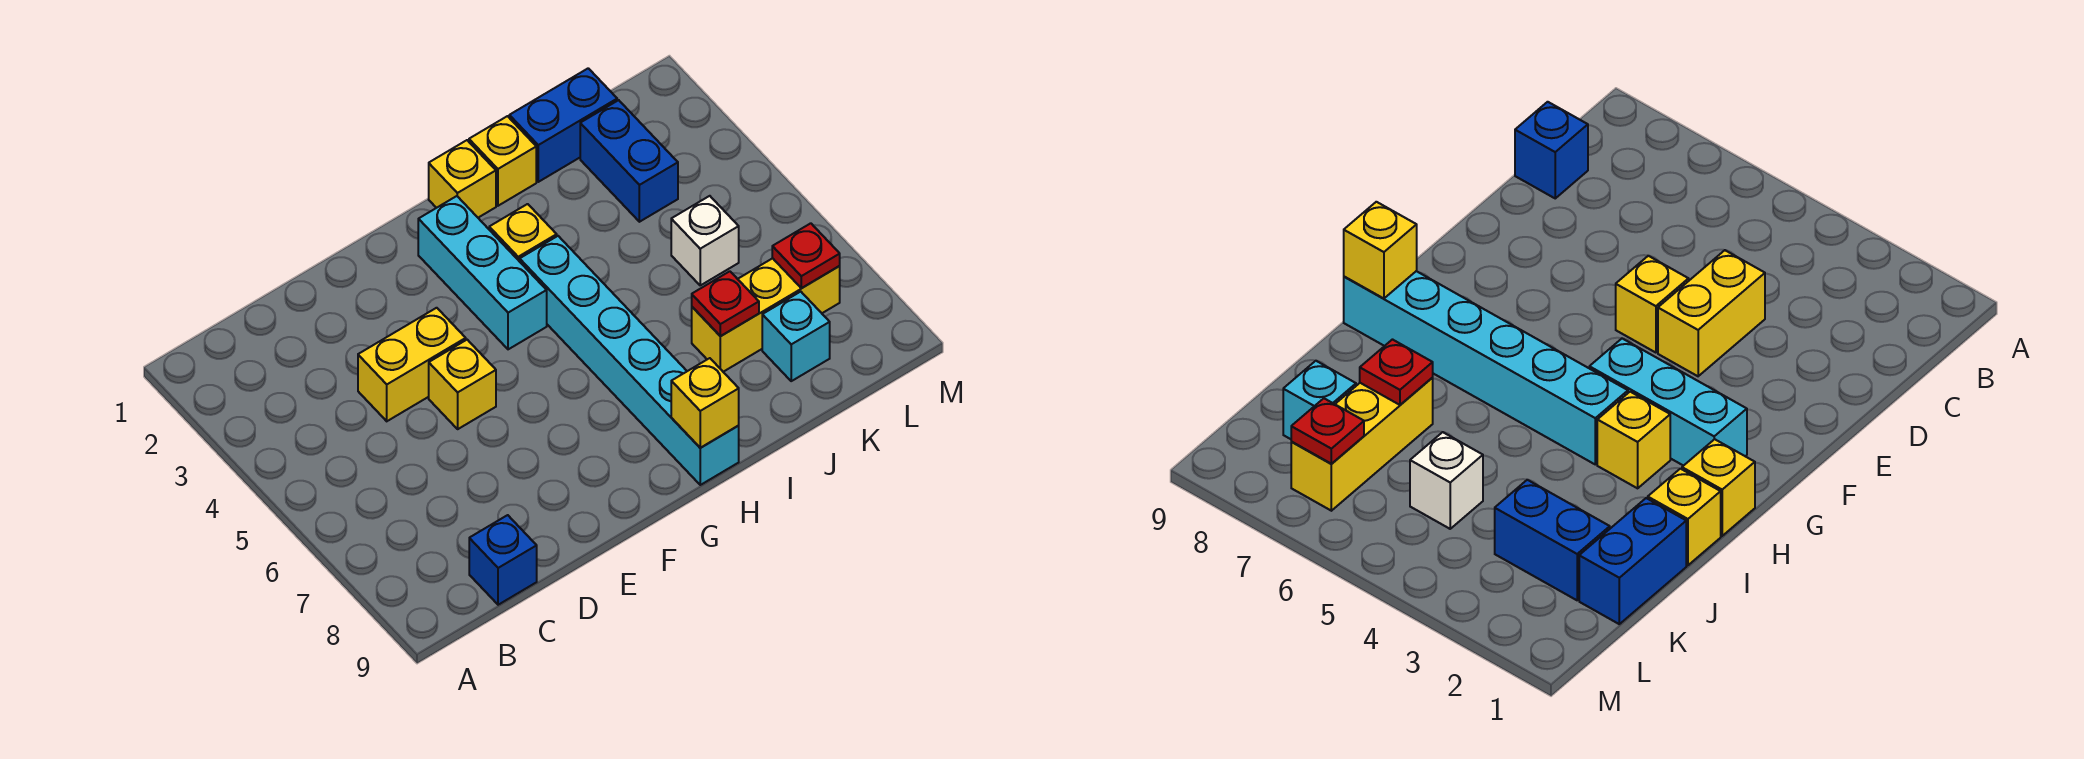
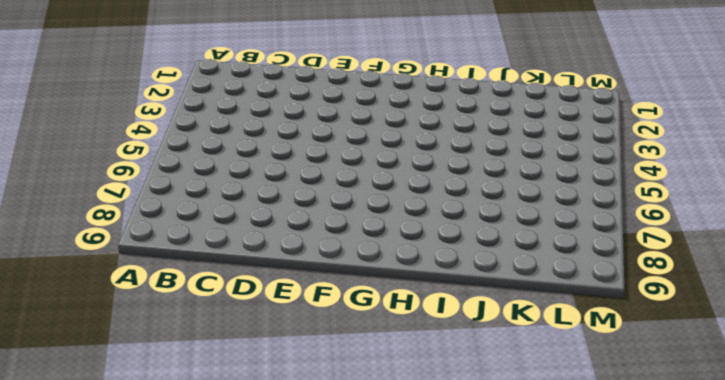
none -> blue brick C9 level 1
none -> yellow brick D4:E4 level 1
none -> yellow brick E5 level 1

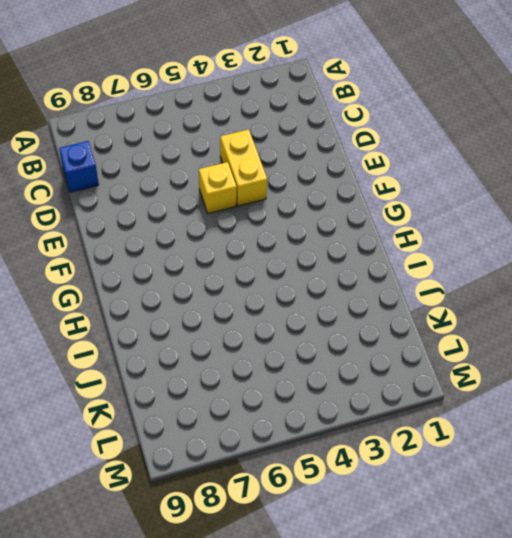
none -> cyan brick G2:G4 level 1
none -> yellow brick H1 level 1
none -> yellow brick H3 level 1

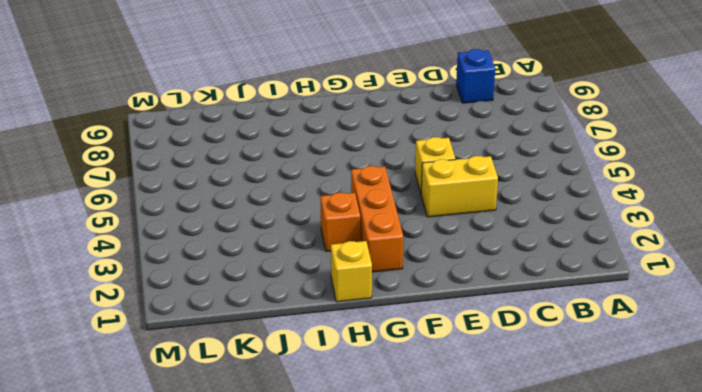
orange brick G2:G4 level 1 -> cyan brick G2:G4 level 1
orange brick H3 level 1 -> yellow brick H3 level 1
none -> cyan brick H4:H9 level 1
none -> yellow brick I1 level 1
none -> blue brick J1:K1 level 1

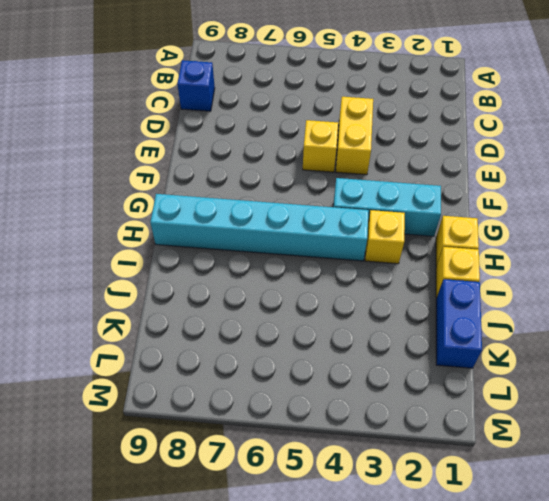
none -> yellow brick J7:L7 level 1
none -> blue brick K2:K3 level 1
none -> white brick K5 level 1

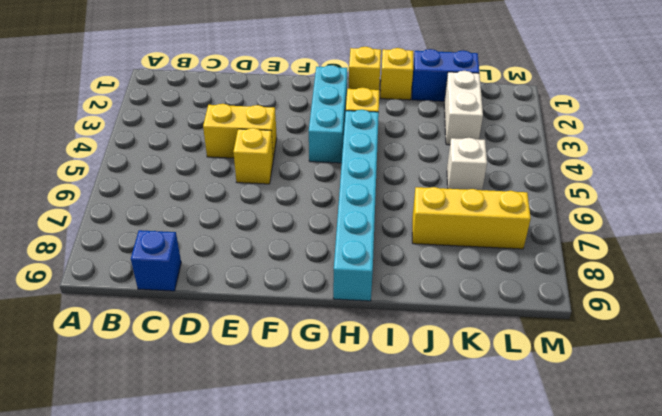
white brick K2:K3 level 1 -> blue brick K2:K3 level 1
none -> cyan brick K8 level 1
none -> yellow brick H9 level 2
none -> red plate J7 level 2

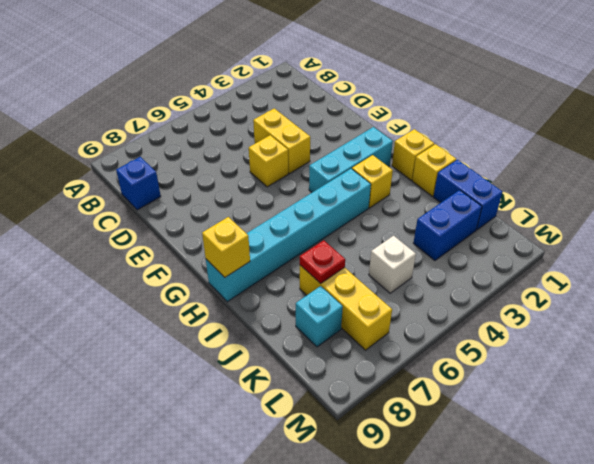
none -> red plate L7 level 2

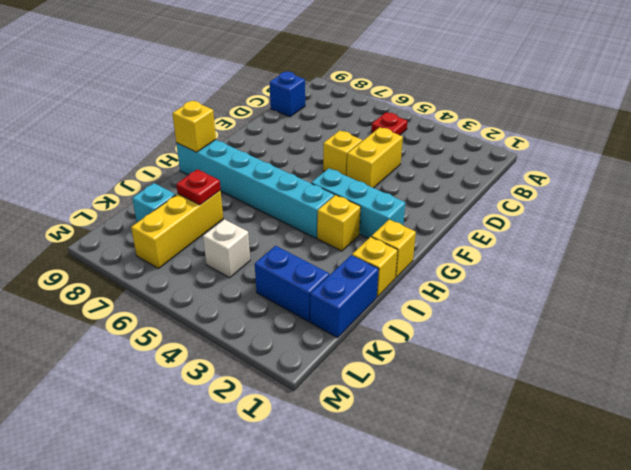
red plate B5 level 1 -> red plate L7 level 2

